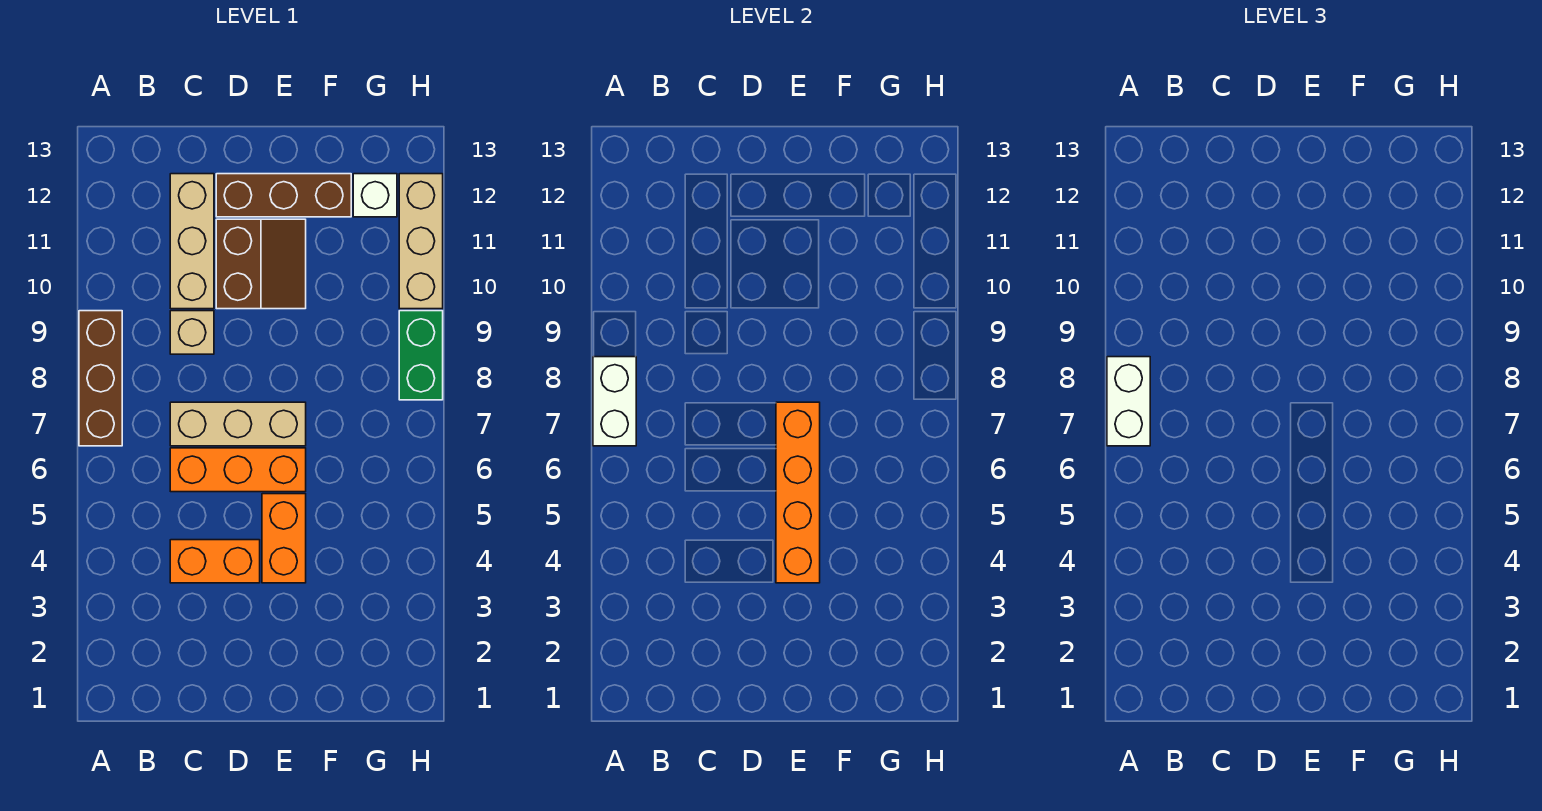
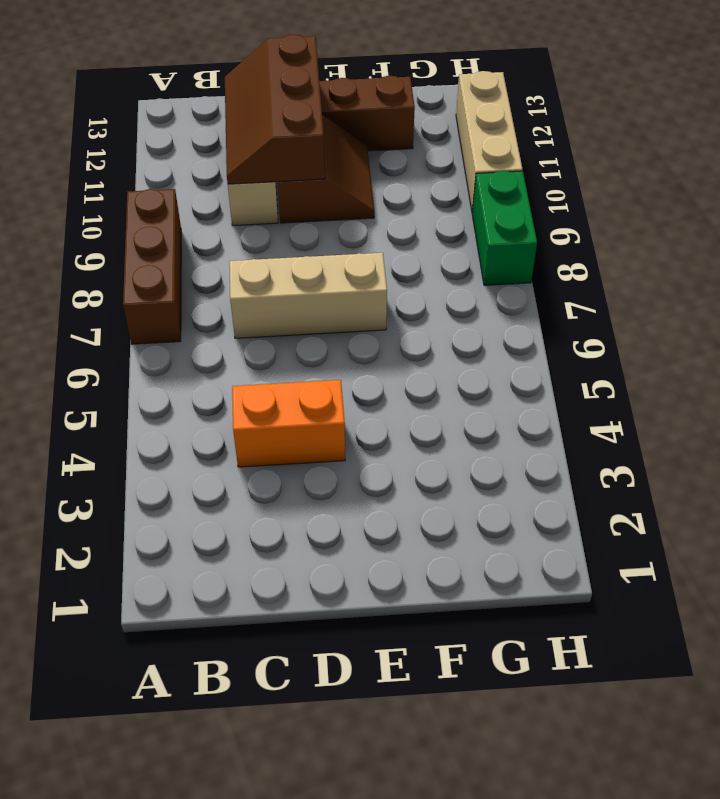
brown slope C10:D12 level 2 top D -> none
none -> orange brick C6:E6 level 1
none -> tan brick C9 level 1
none -> orange brick E4:E5 level 1

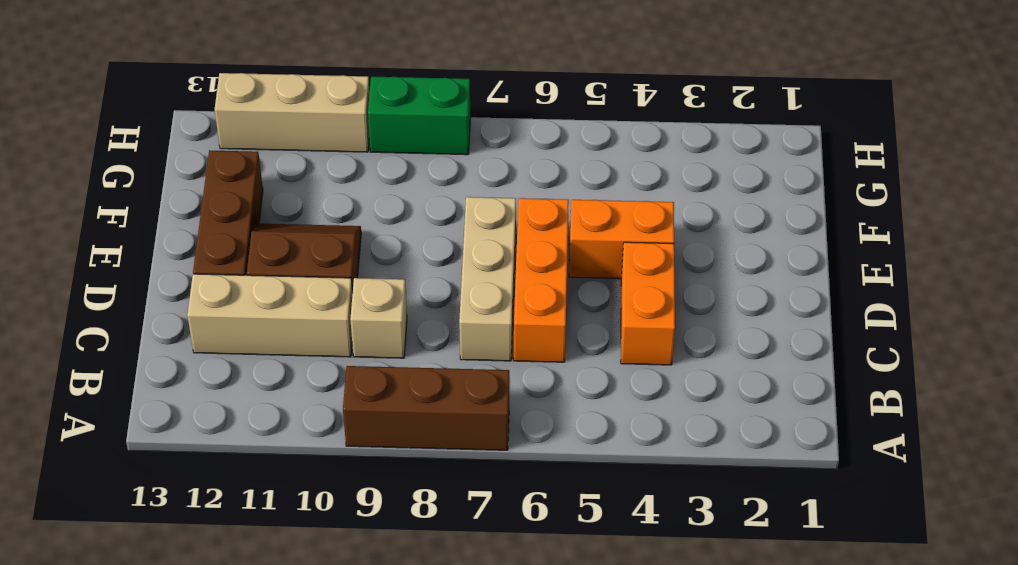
none -> white brick G12 level 1
none -> white brick A7:A8 level 2
none -> orange brick E4:E7 level 2

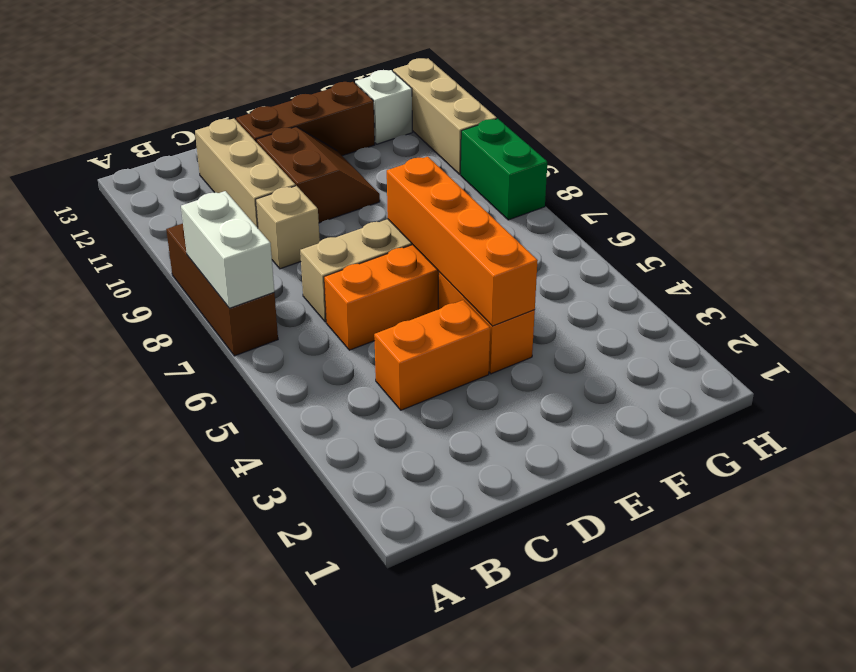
none -> white brick A7:A8 level 3

